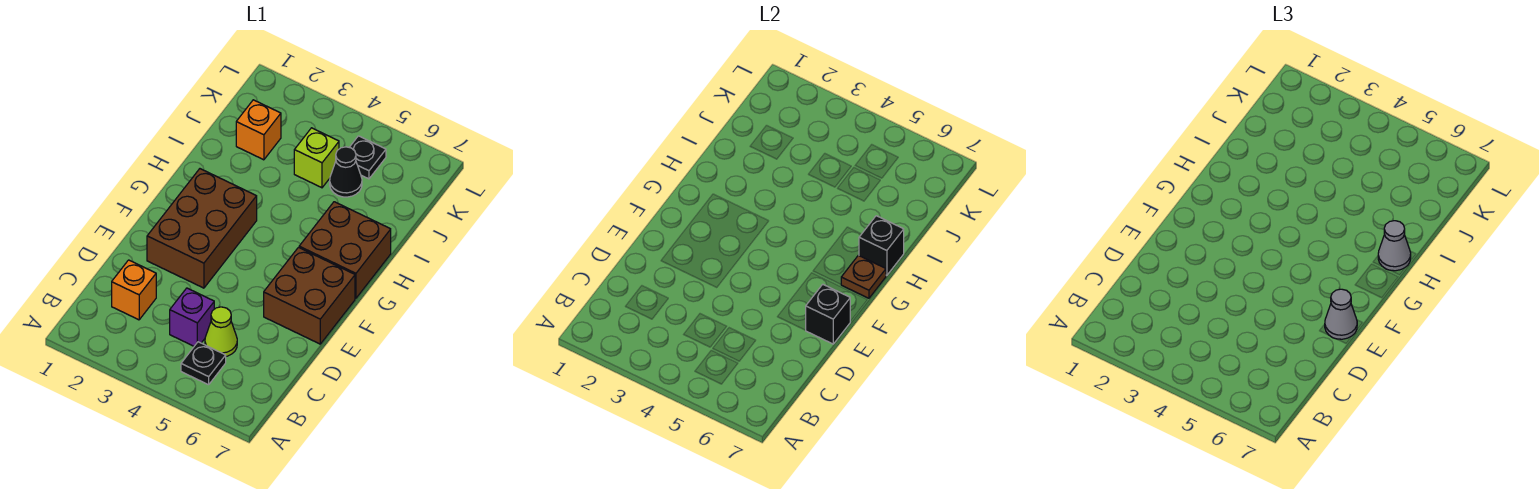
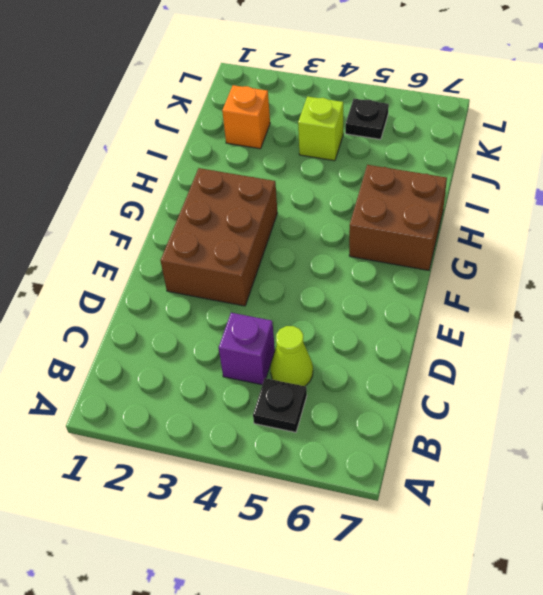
none -> orange brick C2 level 1
none -> brown brick E6:F7 level 1
none -> black cone J5 level 1

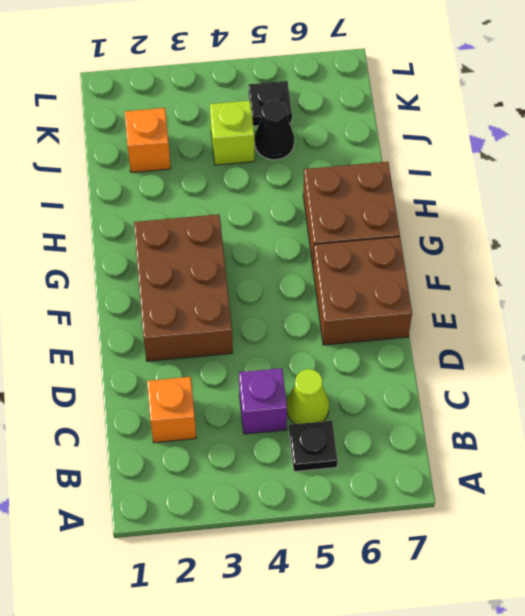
none -> black brick E7 level 2
none -> brown plate G7 level 2
none -> black brick H7 level 2

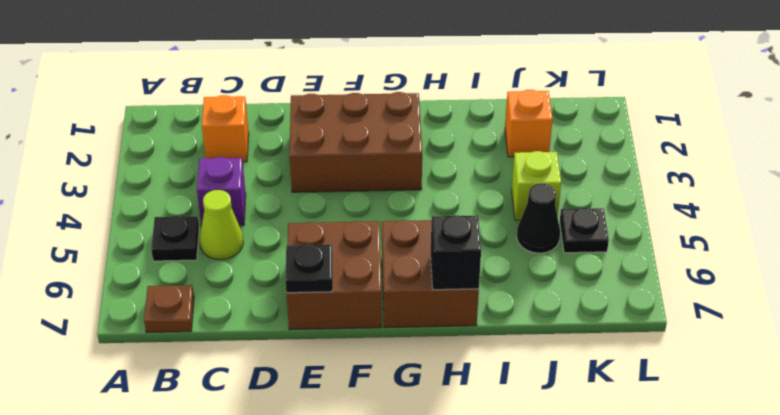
brown plate B7 level 1 -> brown plate G7 level 2
black plate E7 level 2 -> black brick E7 level 2
none -> grey cone E7 level 3
none -> grey cone H7 level 3

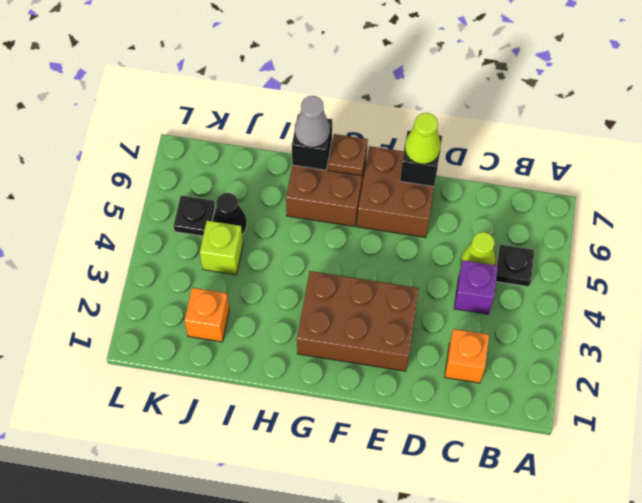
lime cone E7 level 3 -> grey cone E7 level 3

